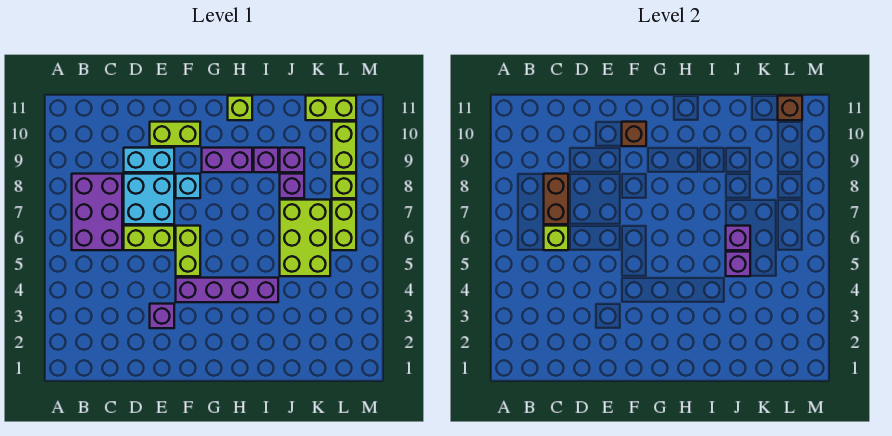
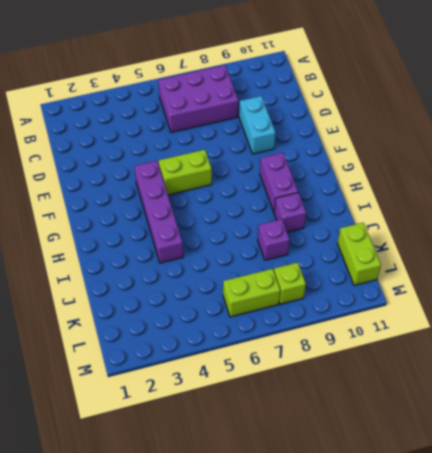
none -> lime brick D6:E6 level 1
none -> cyan brick D7:E8 level 1
none -> purple brick E3 level 1

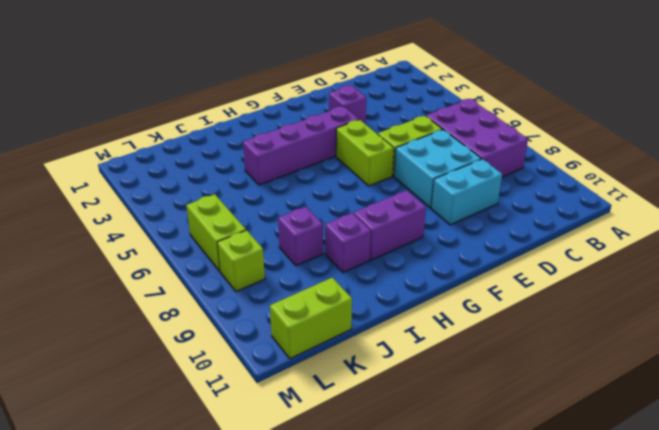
none -> lime brick E10:F10 level 1
none -> cyan brick F8 level 1
none -> lime brick H11 level 1

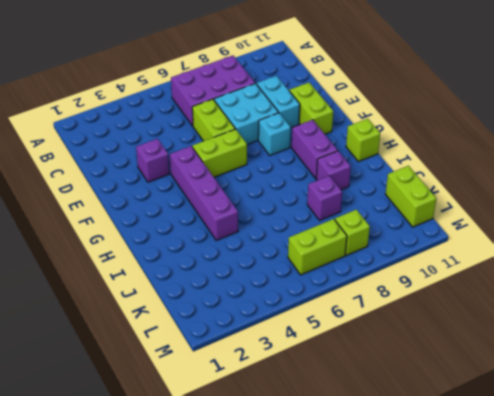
none -> lime brick J5:K7 level 1
none -> purple brick J9 level 1
none -> lime brick L9:L10 level 1

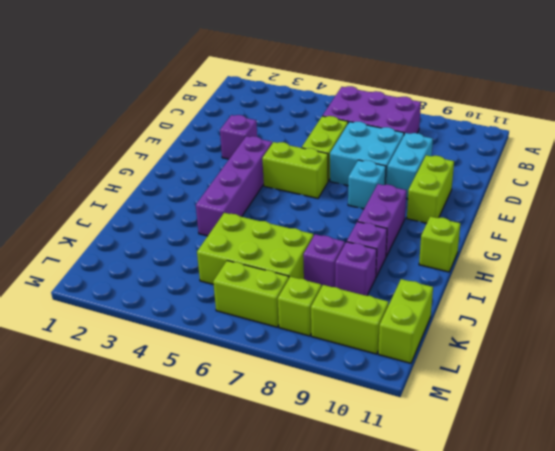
none -> lime brick C6 level 2
none -> brown brick C7:C8 level 2
none -> brown brick F10 level 2

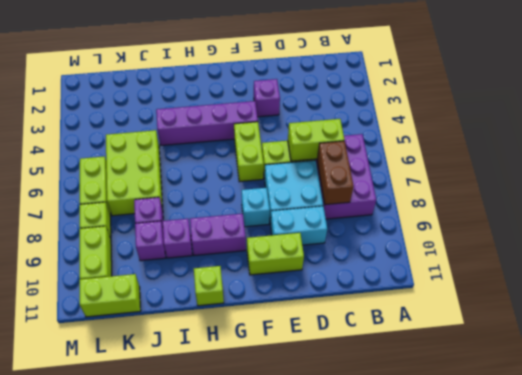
lime brick C6:D6 level 2 -> lime brick C6 level 2
none -> brown brick F10 level 2
none -> purple brick J5 level 2
none -> purple brick J6 level 2

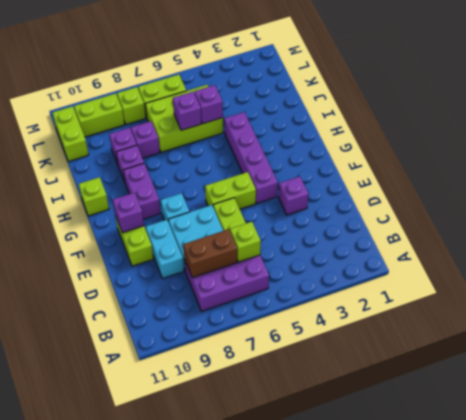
purple brick F10 level 2 -> brown brick F10 level 2
none -> brown brick L11 level 2

